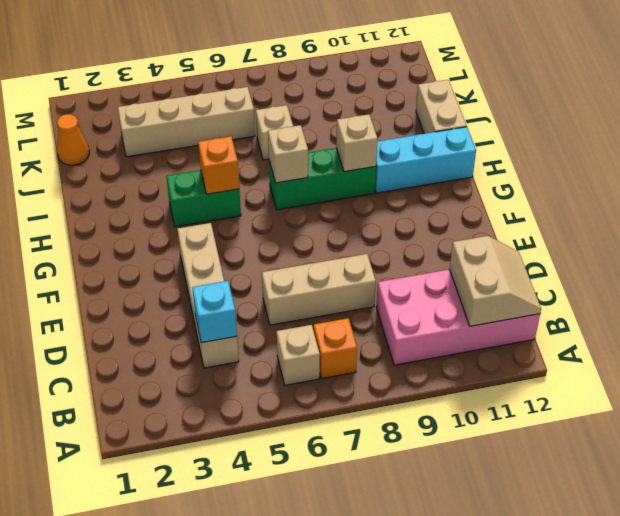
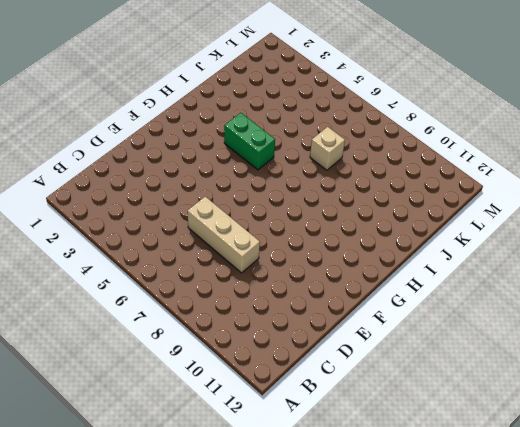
none -> tan brick B6 level 1
none -> orange brick B7 level 1
none -> pink brick B9:C12 level 1

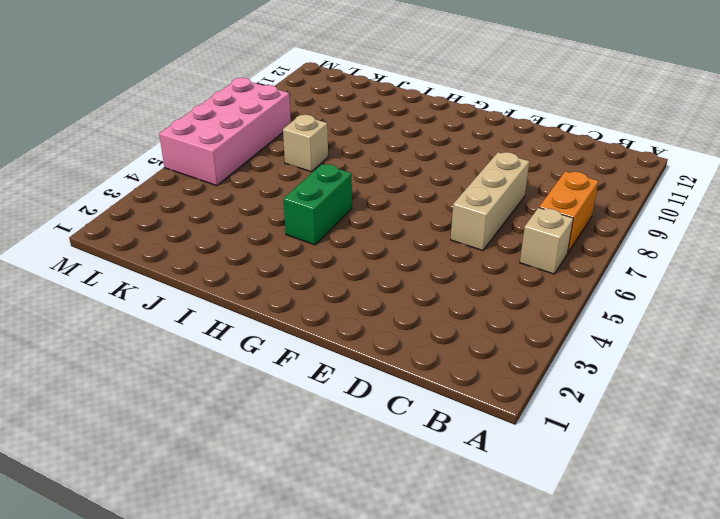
orange brick B7:B8 level 1 -> orange brick B7 level 1
pink brick L5:M8 level 1 -> pink brick B9:C12 level 1
none -> tan brick C4:F4 level 1
none -> green brick H7:H9 level 1
none -> cyan brick H10:H12 level 1

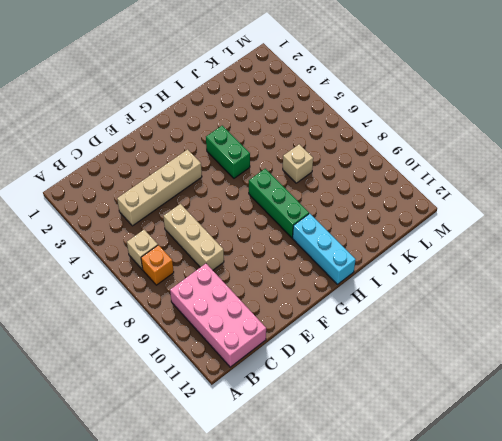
none -> tan brick I12:J12 level 1
none -> orange cone K1 level 1
none -> tan brick K3:K6 level 1

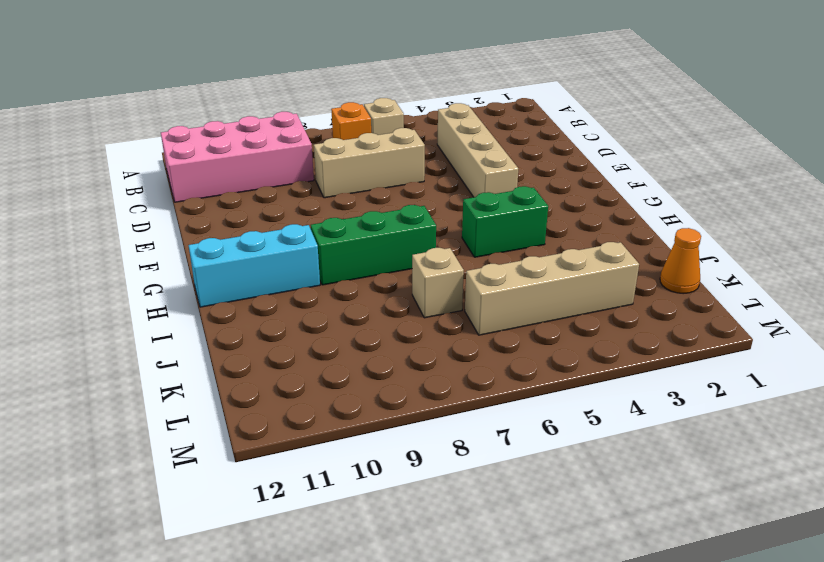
none -> tan brick I12:J12 level 1
none -> tan slope B11:C12 level 2 top 11
none -> cyan brick C4 level 2

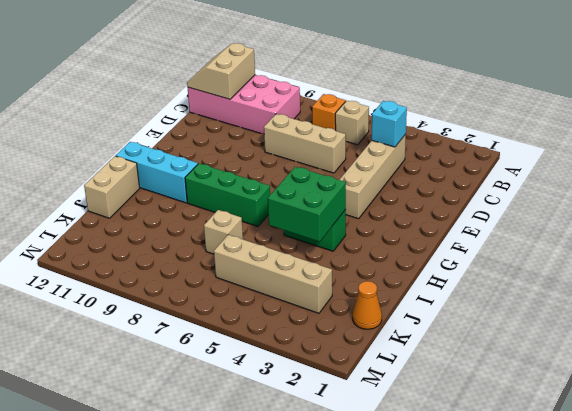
green brick H4:I5 level 2 -> orange brick H5 level 2
none -> tan brick H7 level 2
none -> tan brick H9 level 2

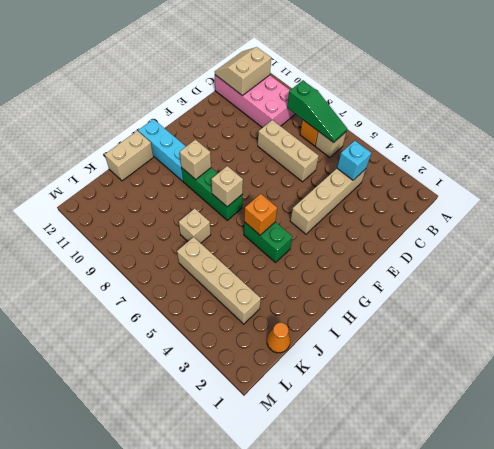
green slope B6:B8 level 2 top 8 -> none

